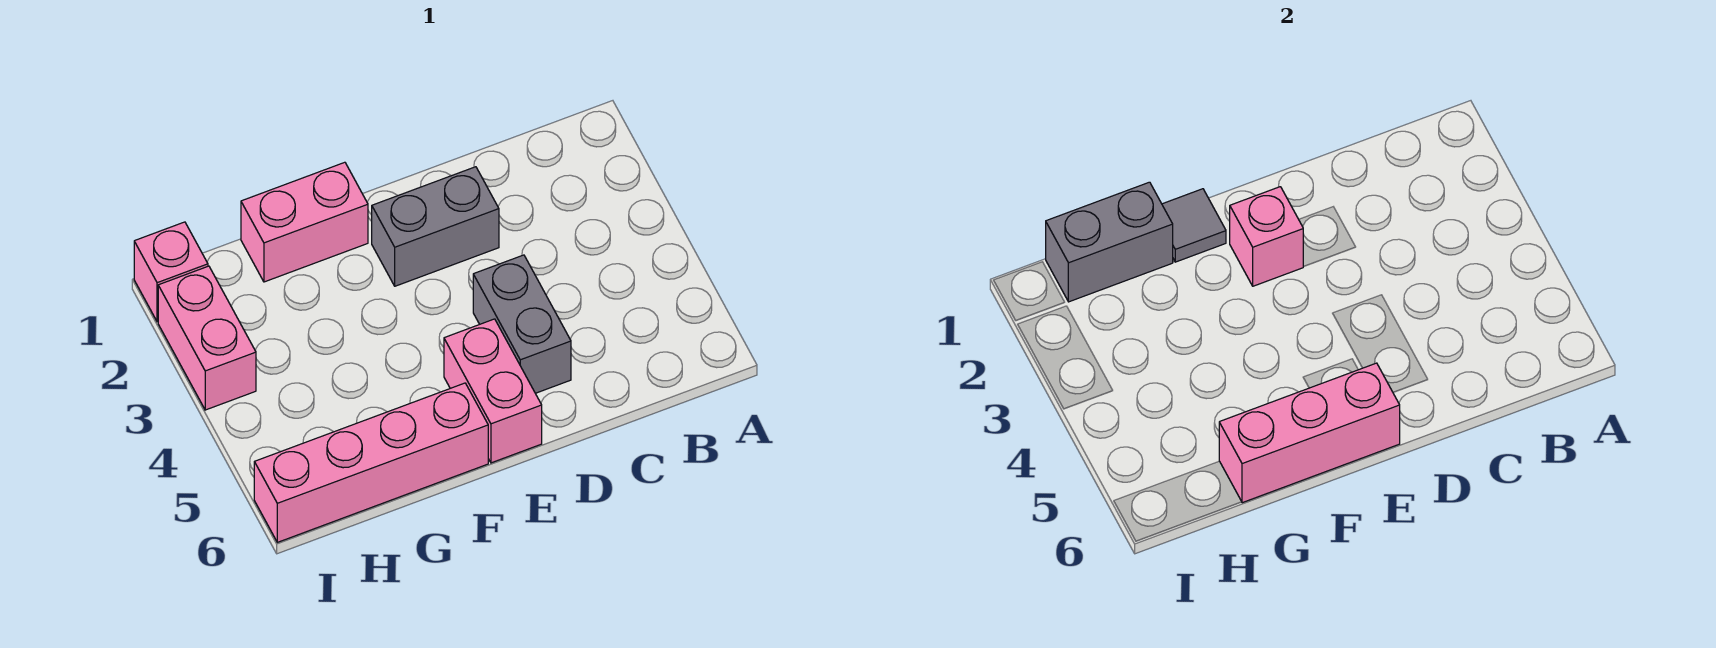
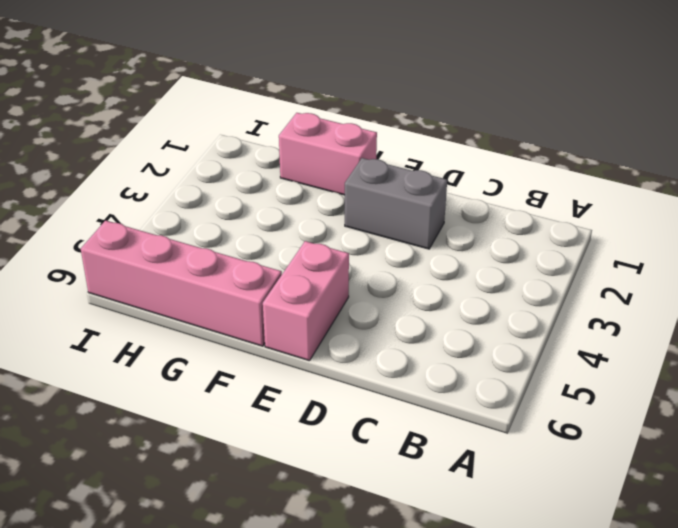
none -> grey brick D4:D5 level 1
none -> pink brick I1 level 1

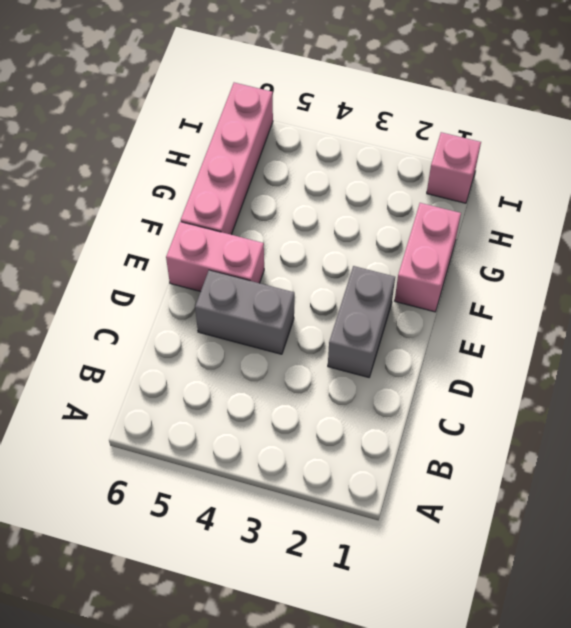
none -> pink brick I2:I3 level 1
none -> pink brick E2 level 2

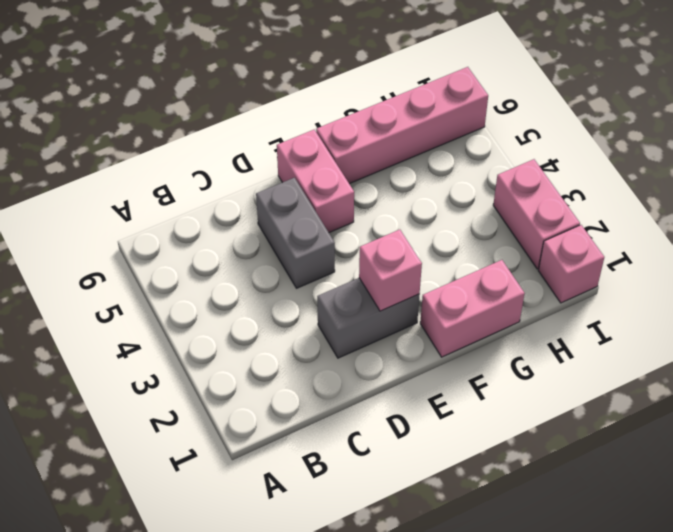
none -> pink brick E6:G6 level 2
none -> grey tile F1 level 2

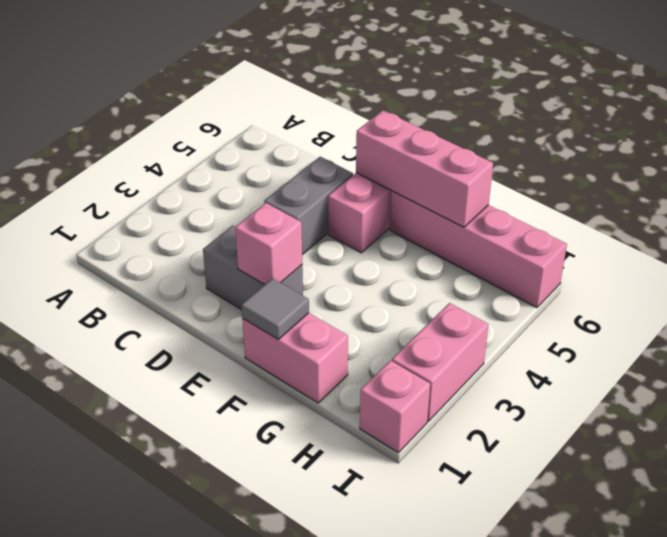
none -> grey brick G1:H1 level 2

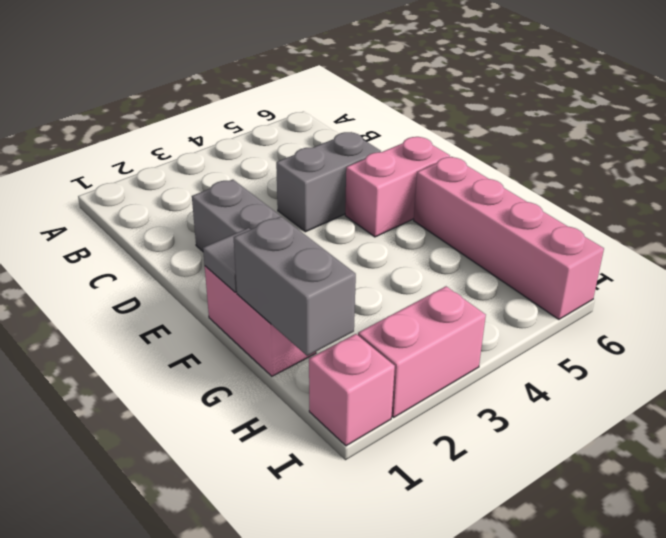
none -> pink brick E2 level 2
none -> pink brick E6:G6 level 2

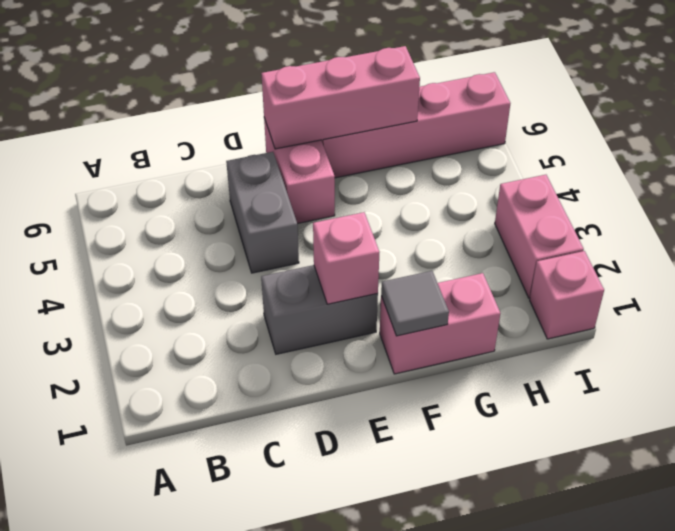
none -> grey brick G1:H1 level 2

